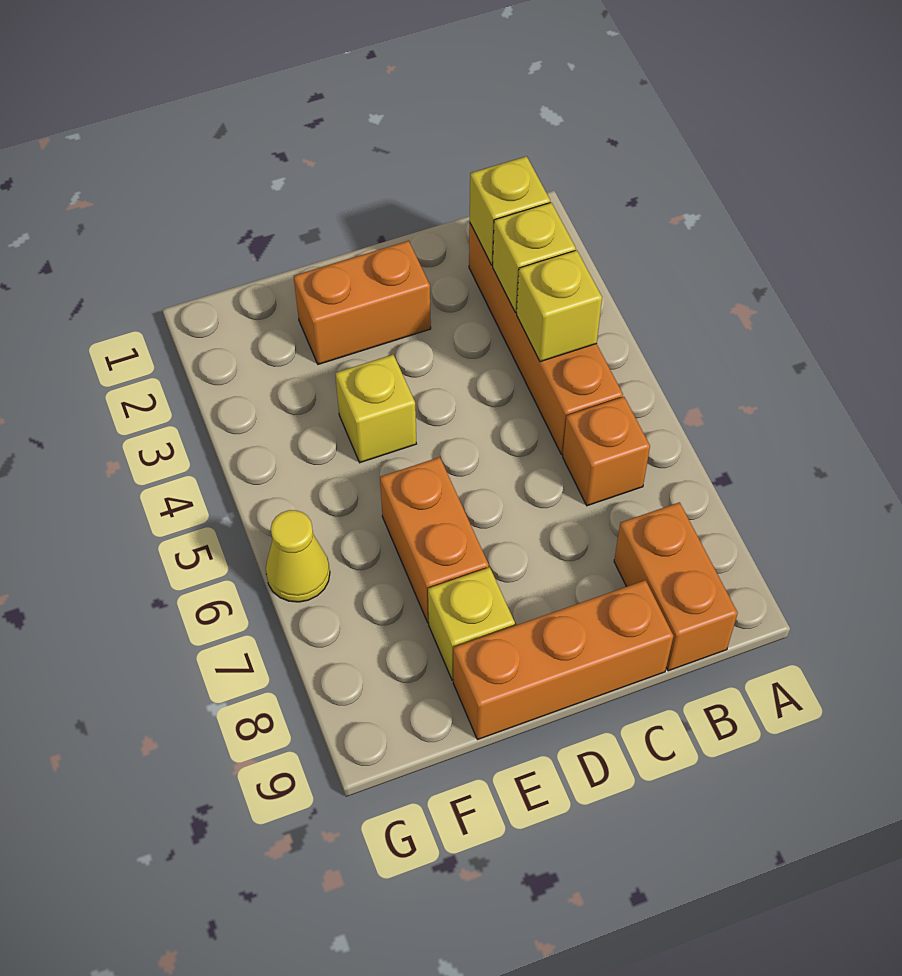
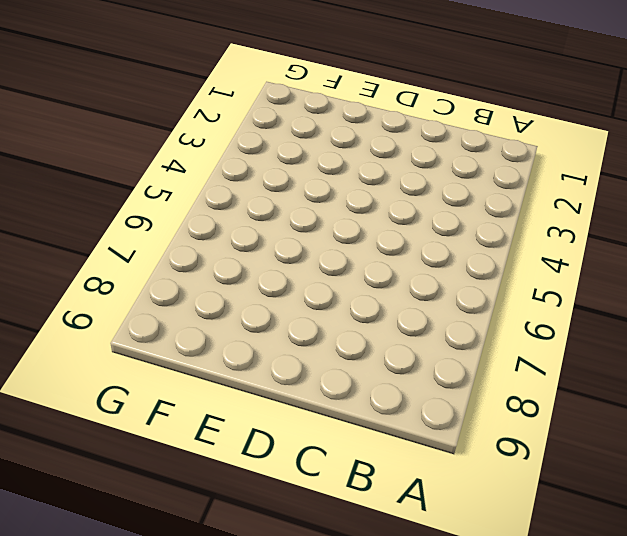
none -> orange brick B2:B5 level 1
none -> orange brick B6 level 1
none -> orange brick B8:B9 level 1

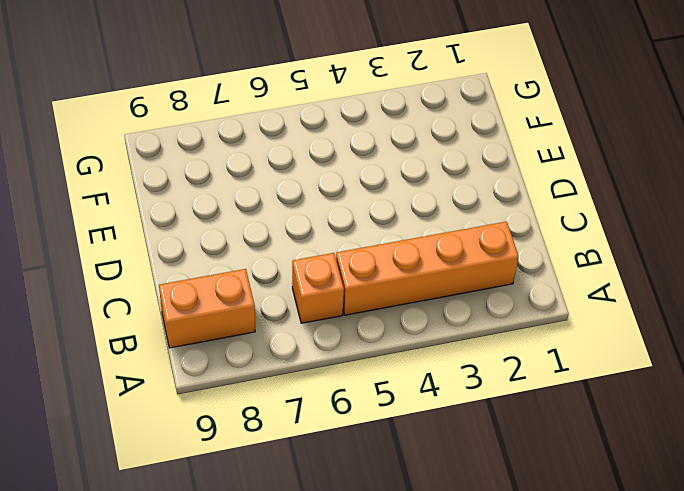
none -> orange brick C9:E9 level 1
none -> orange brick D2:E2 level 1
none -> yellow brick E4 level 1

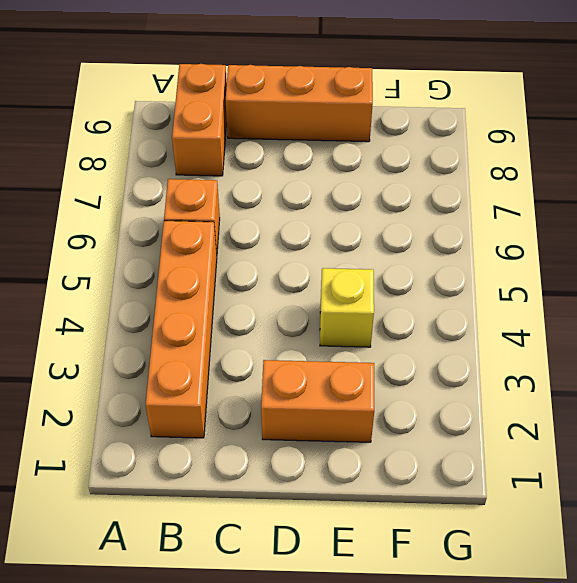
none -> orange brick E6:E7 level 1
none -> yellow brick E8 level 1
none -> yellow cone G6 level 1

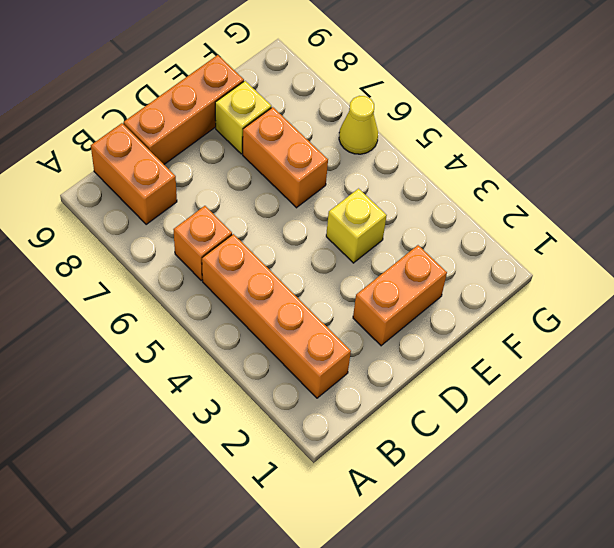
none -> yellow brick B2 level 2
none -> yellow brick B3 level 2
none -> yellow brick B4 level 2

